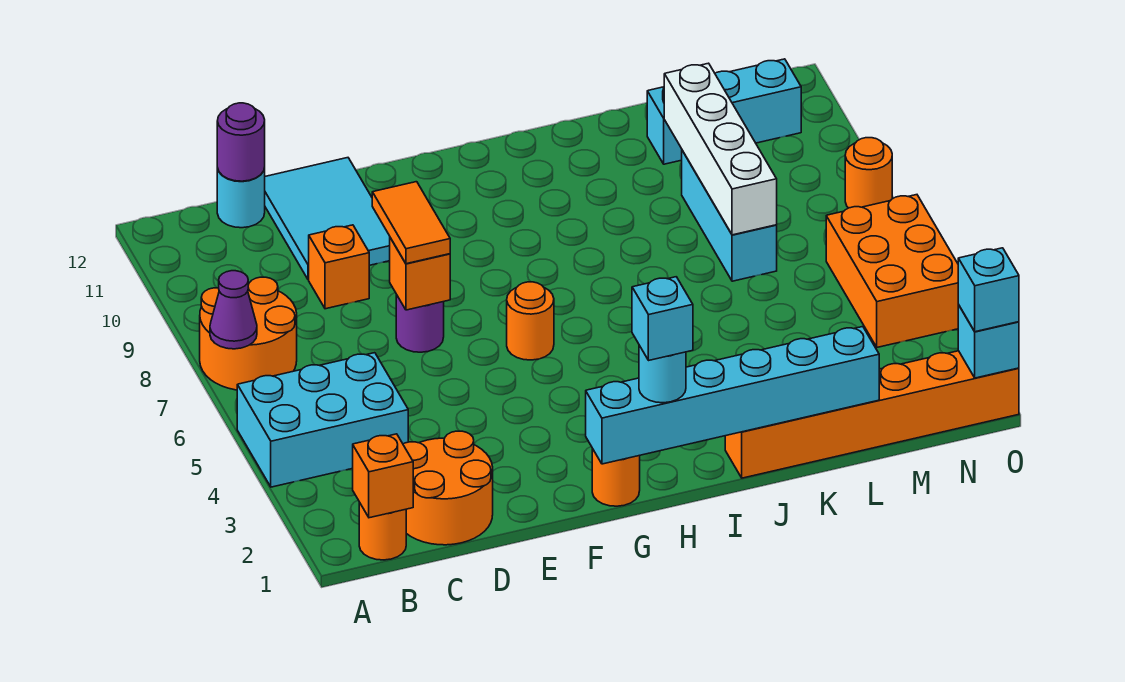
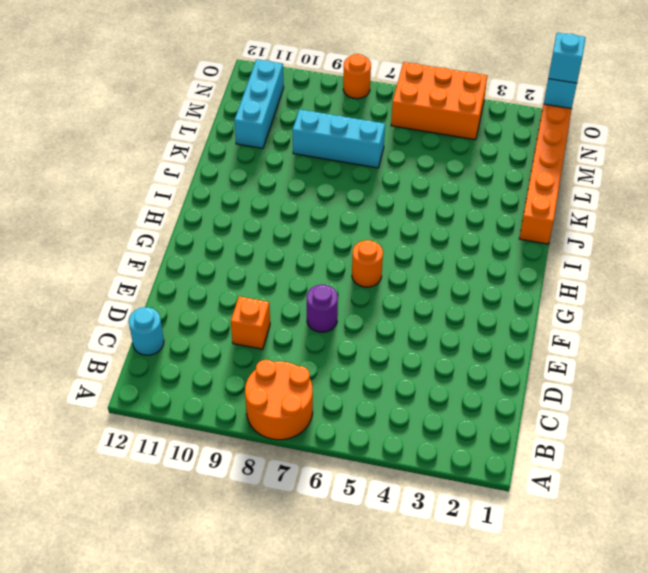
none -> cyan brick A4:C5 level 1
none -> orange round brick B1 level 1
none -> orange round brick C1:D2 level 1

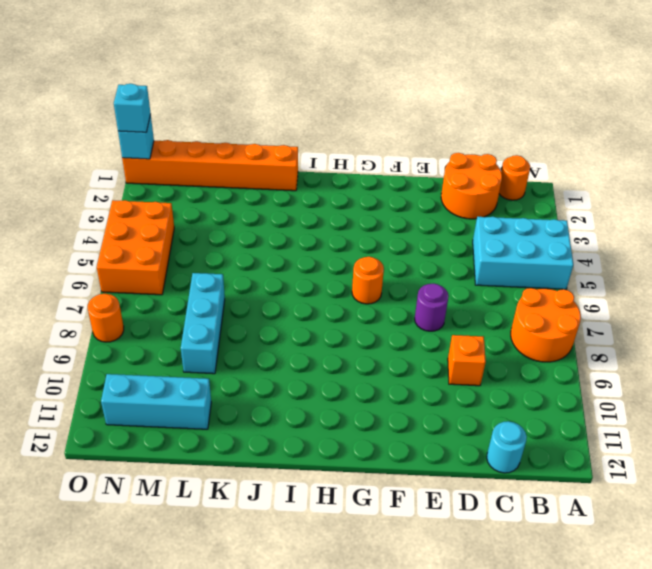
none -> cyan tile D10:E12 level 1
none -> orange round brick G1 level 1
none -> purple cone A7 level 2

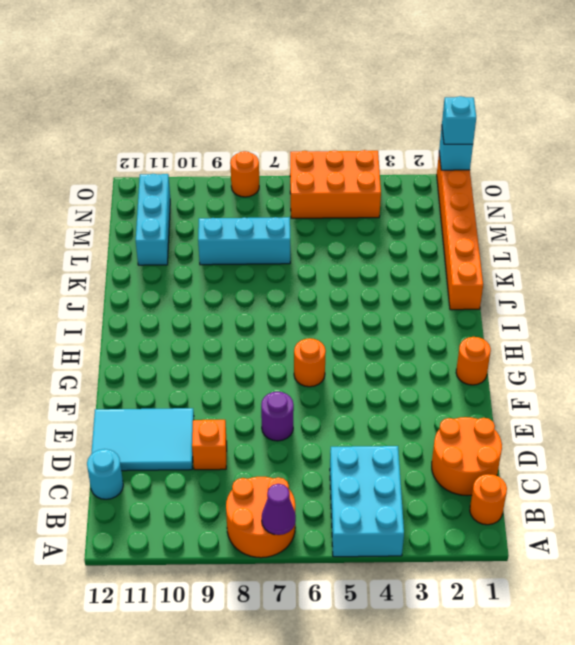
none -> orange brick B1 level 2
none -> purple round brick C12 level 2
none -> orange brick E7 level 2

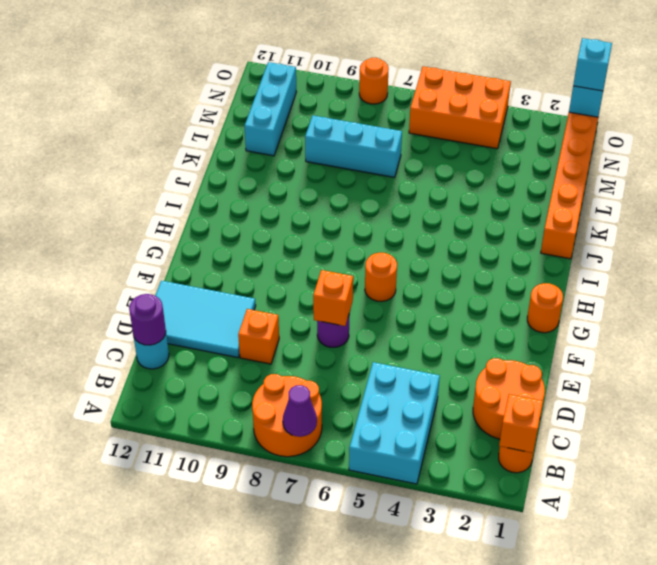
none -> cyan brick G1:L1 level 2
none -> white brick L7:L10 level 2
none -> orange tile E7:E8 level 3

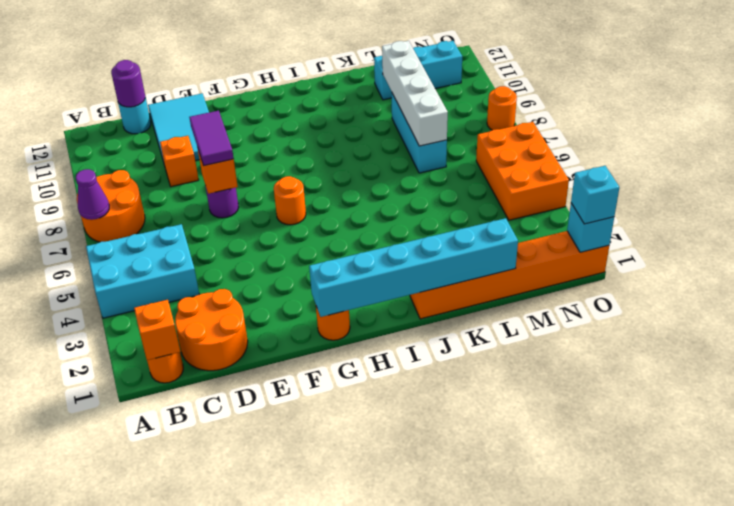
purple tile E7:E8 level 3 -> orange tile E7:E8 level 3
none -> cyan round brick H1 level 3
none -> cyan brick H1 level 4

